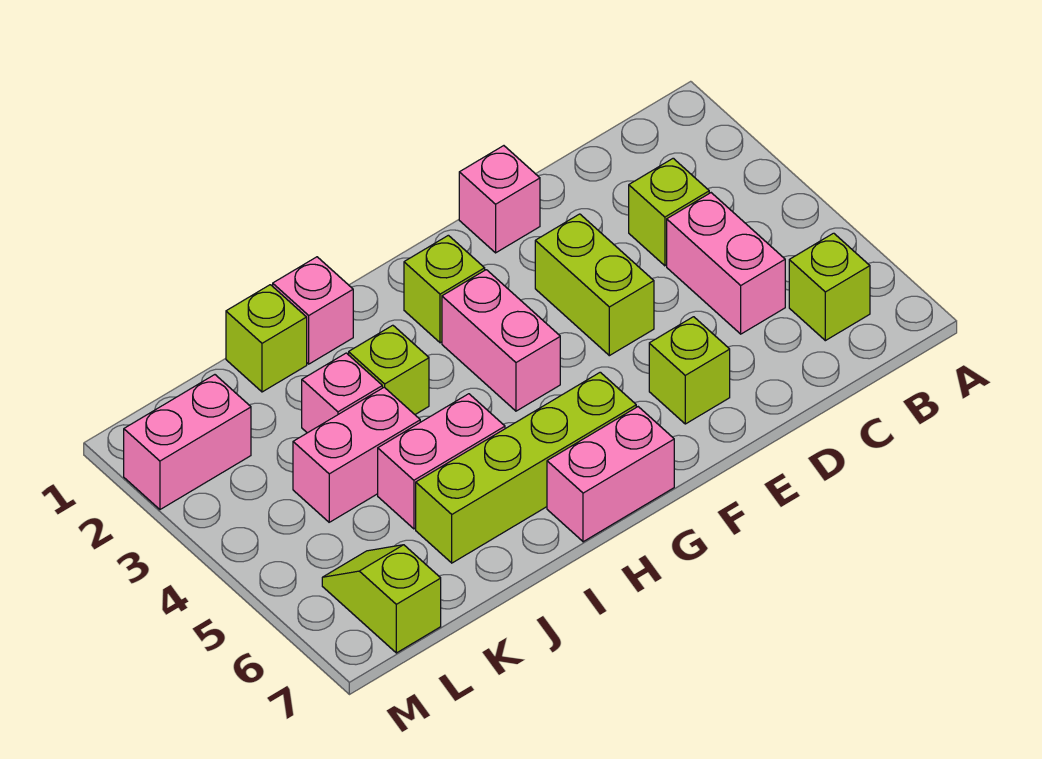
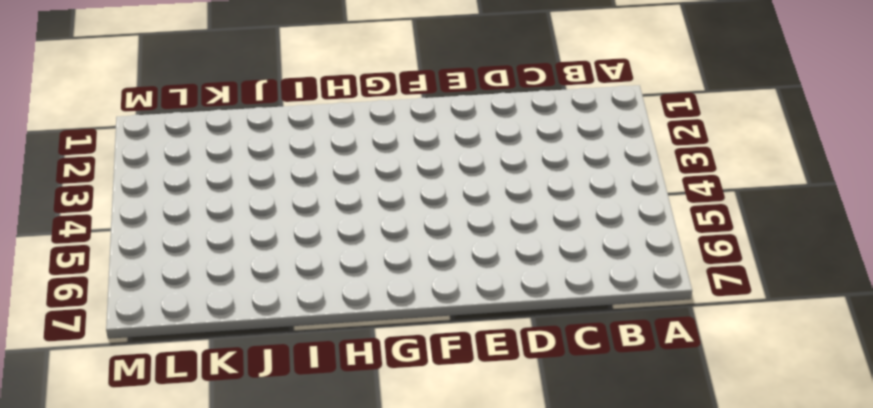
none -> lime brick B6 level 1
none -> lime brick C3 level 1
none -> pink brick C4:C5 level 1

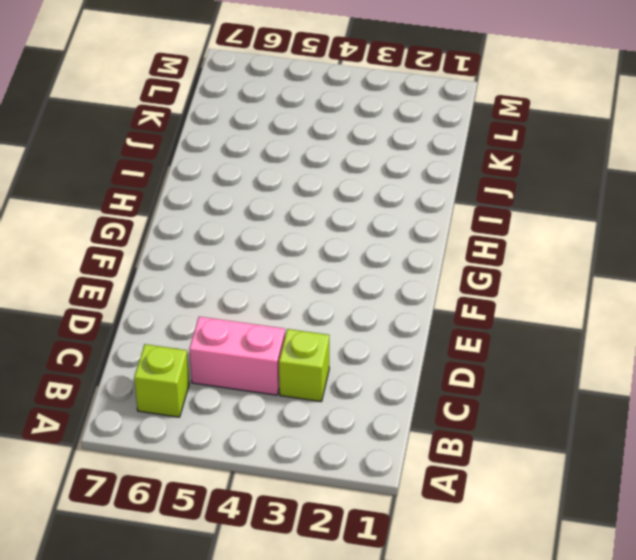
none -> pink brick E1 level 1
none -> lime brick E3:E4 level 1
none -> lime brick E6 level 1

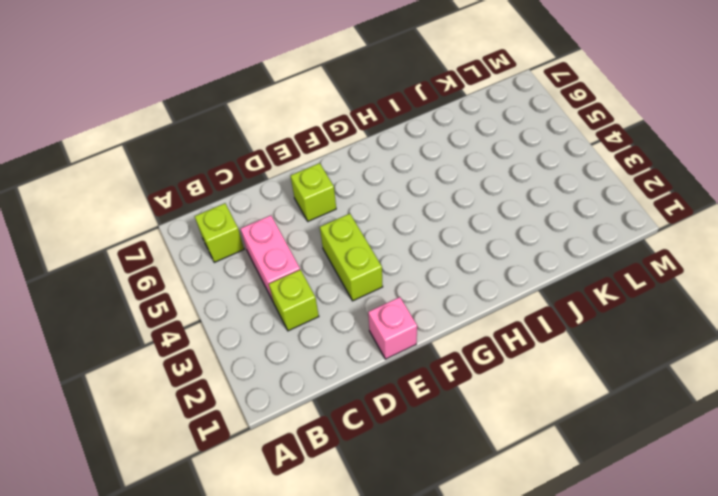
none -> lime brick G2 level 1
none -> pink brick G3:G4 level 1
none -> lime brick G6:J6 level 1

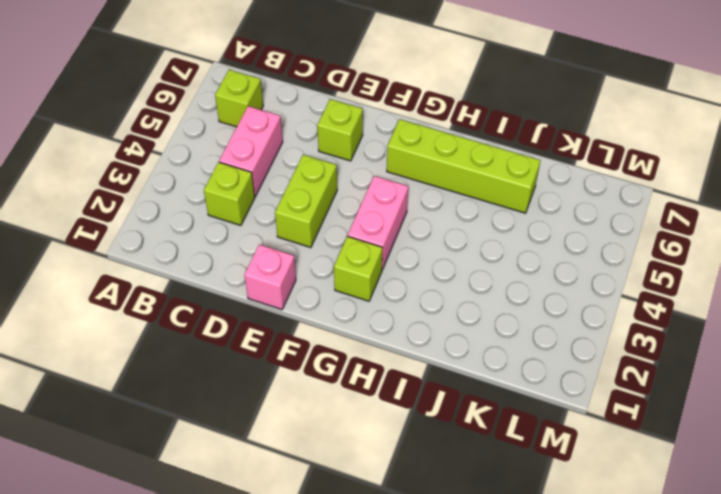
none -> pink brick G7:H7 level 1
none -> pink brick I1 level 1
none -> lime brick I3 level 1

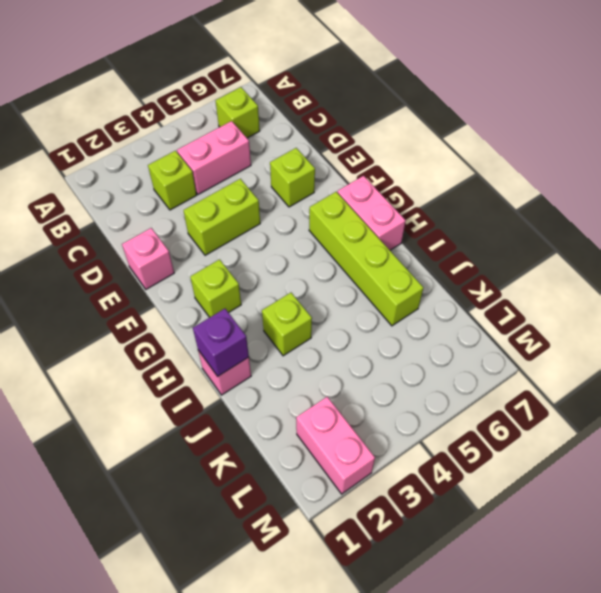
purple brick I1 level 2 -> none
none -> pink brick G3:G4 level 1
none -> pink brick I5:J5 level 1
none -> lime brick J1 level 1

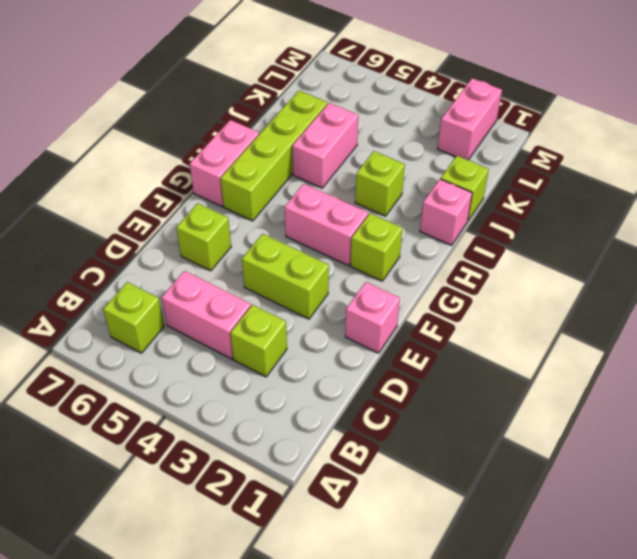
none -> pink brick J3 level 1
none -> pink brick J4:K4 level 1
none -> lime slope L6:L7 level 1 top 7

